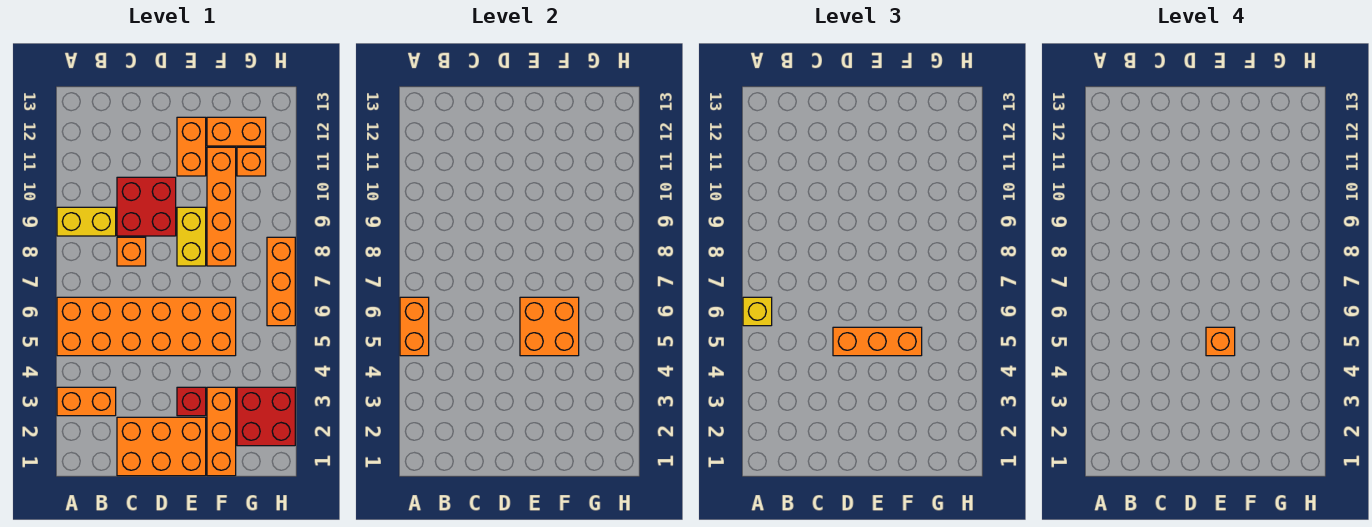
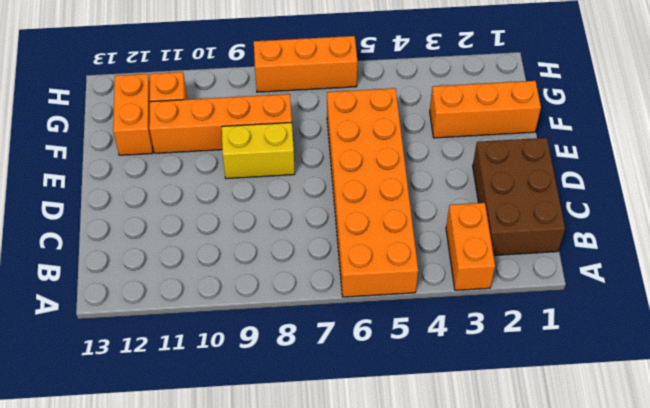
brown brick B1:D2 level 1 -> orange brick C1:E2 level 1
none -> yellow brick A9:B9 level 1
none -> orange brick C8 level 1
none -> red brick C9:D10 level 1

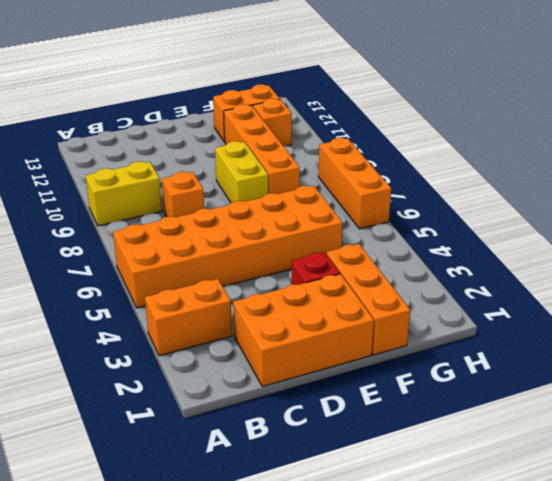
none -> red brick C9:D10 level 1
none -> orange brick E11:E12 level 1
none -> red brick G2:H3 level 1

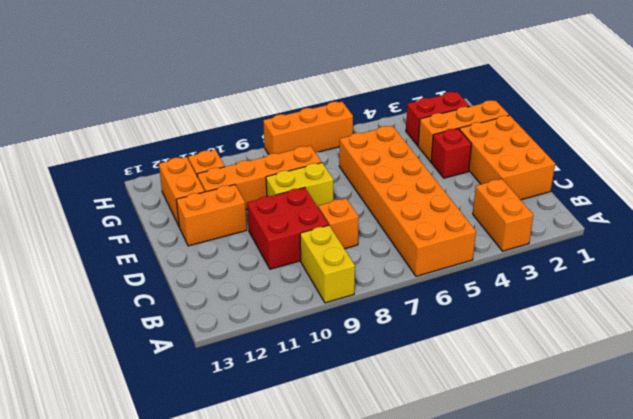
red brick G2:G3 level 1 -> red brick G2:H3 level 1
none -> orange brick A5:A6 level 2
none -> orange brick E5:F6 level 2
none -> yellow brick A6 level 3

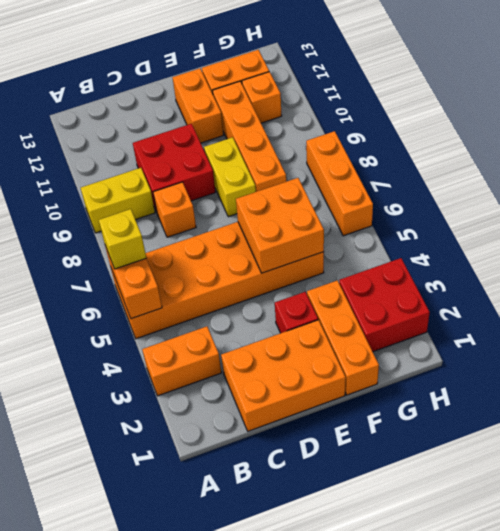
none -> orange brick D5:F5 level 3
none -> orange brick E5 level 4

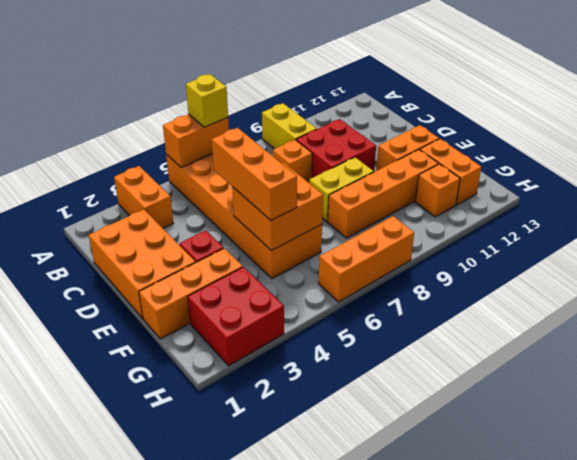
none -> orange brick E5 level 4

